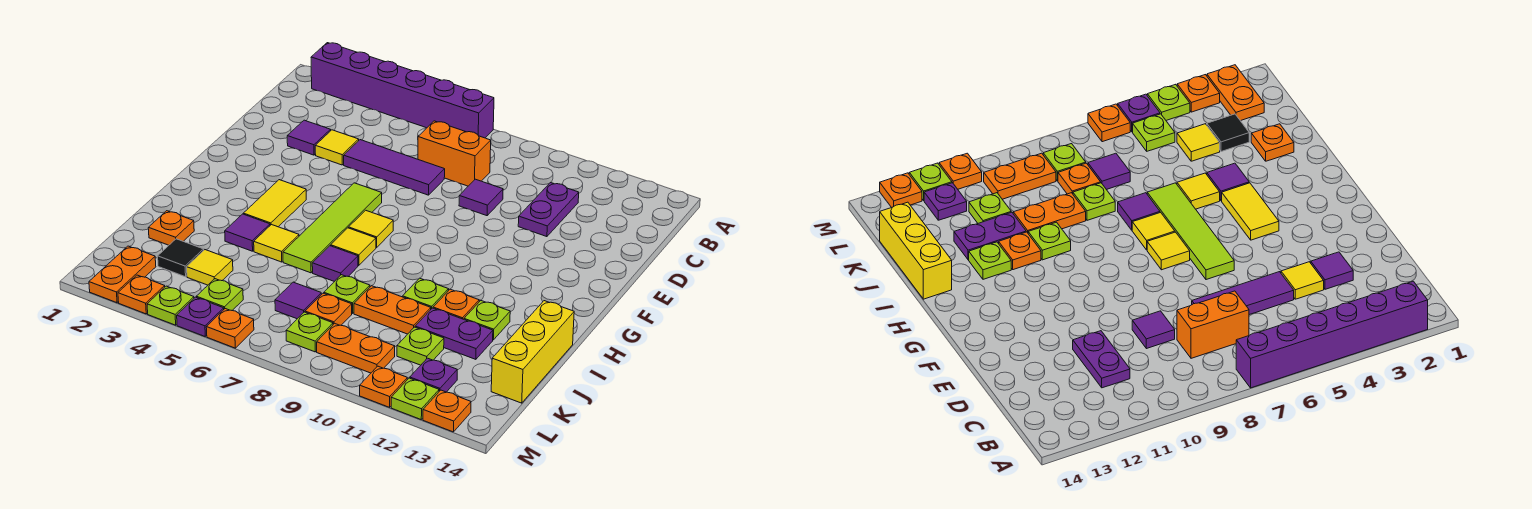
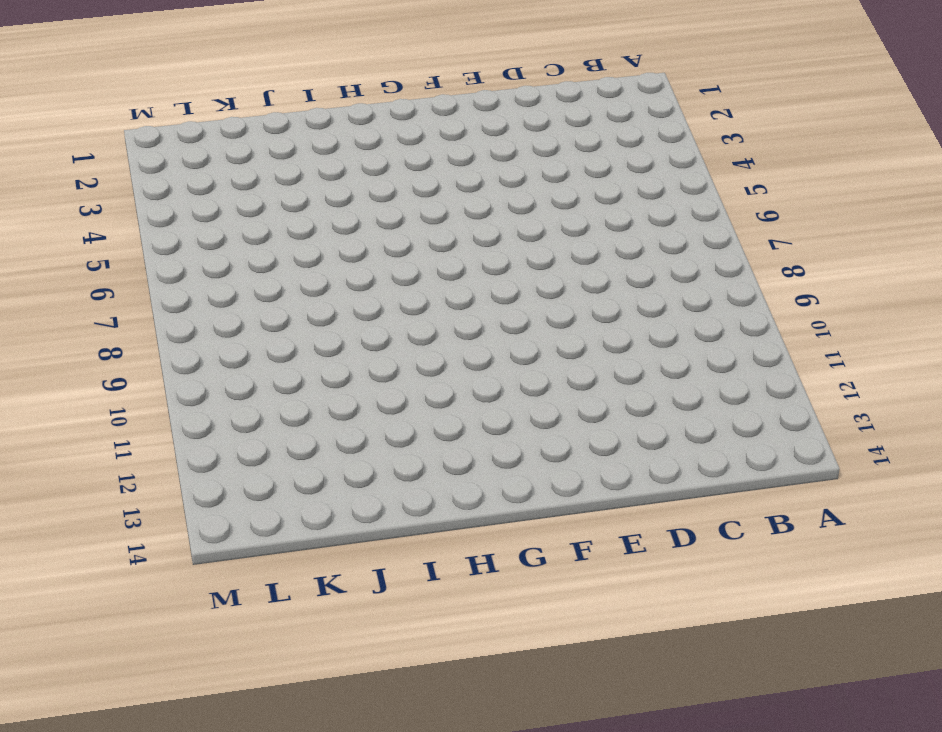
none -> purple brick A2:A7 level 1
none -> orange brick C7:C8 level 1
none -> purple plate C11:D11 level 1
none -> purple tile D3 level 1

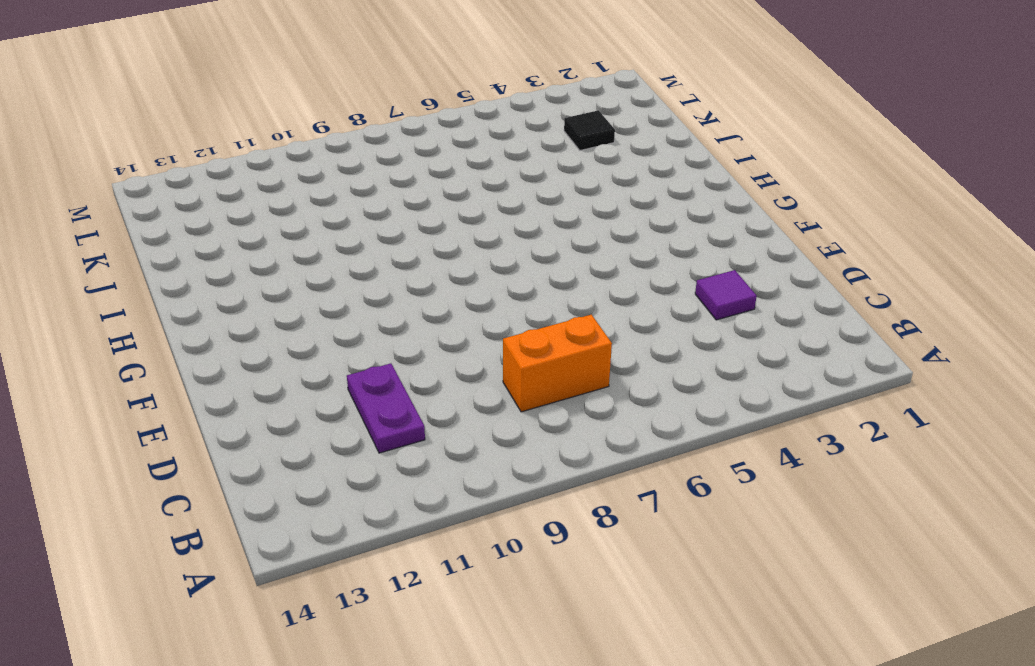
none -> purple brick A2:A7 level 1
none -> yellow tile D4 level 1
none -> purple tile D5:D7 level 1
none -> purple tile D9 level 1

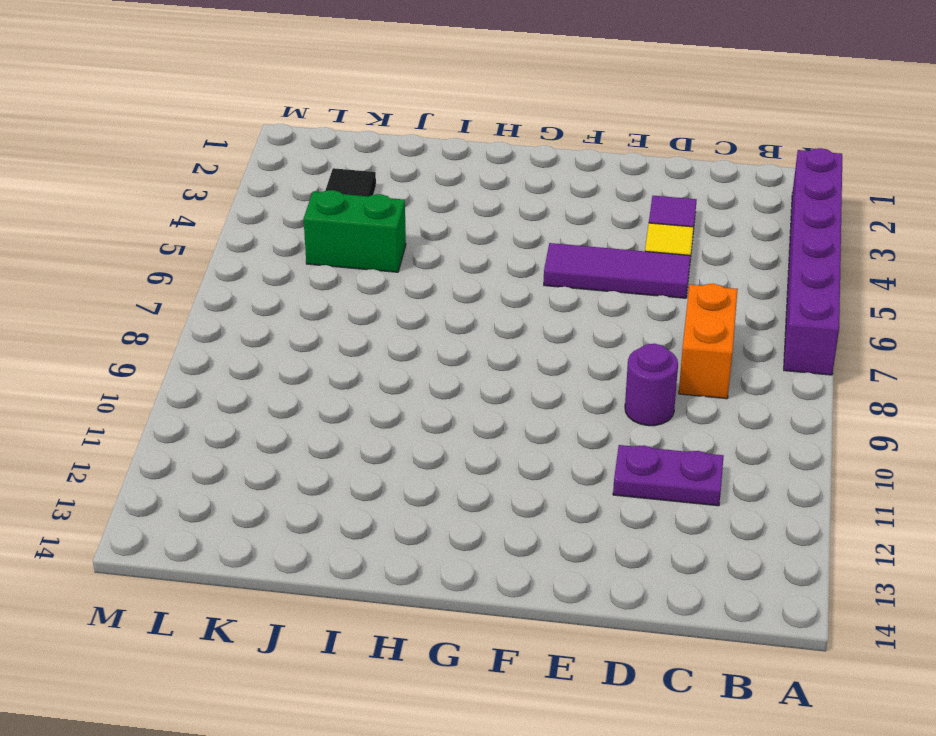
purple tile D5:F5 level 1 -> purple tile D5:D7 level 1
purple round brick D9 level 1 -> purple tile D9 level 1
green brick J5:K5 level 1 -> none
none -> lime tile F6:I6 level 1
none -> yellow tile G4:H4 level 1
none -> yellow tile G7 level 1
none -> yellow tile H7 level 1

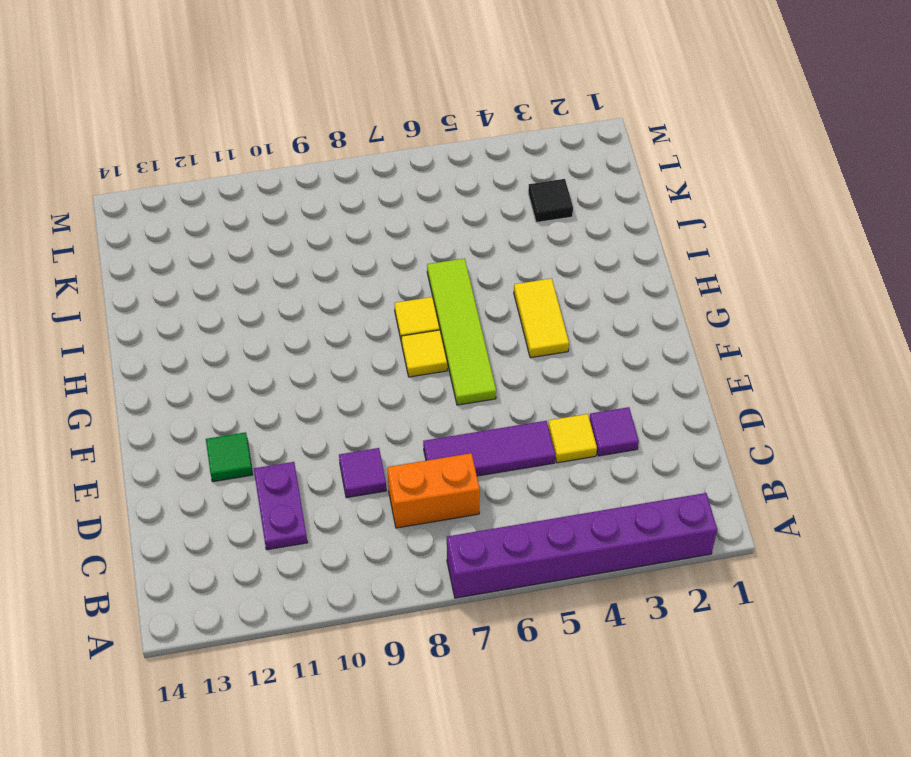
green tile E12 level 1 -> none
none -> purple tile I4 level 1
none -> yellow tile I5 level 1
none -> purple tile I7 level 1
none -> lime plate I10 level 1

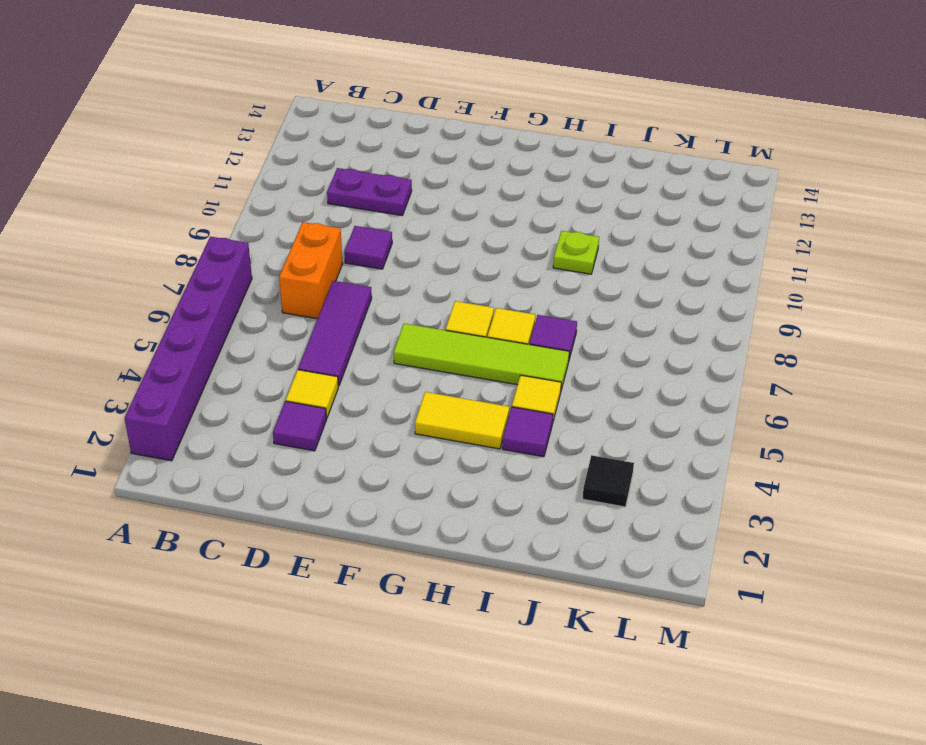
none -> orange plate I11 level 1
none -> lime plate I12 level 1
none -> yellow brick I14:K14 level 1
none -> orange plate J2 level 1

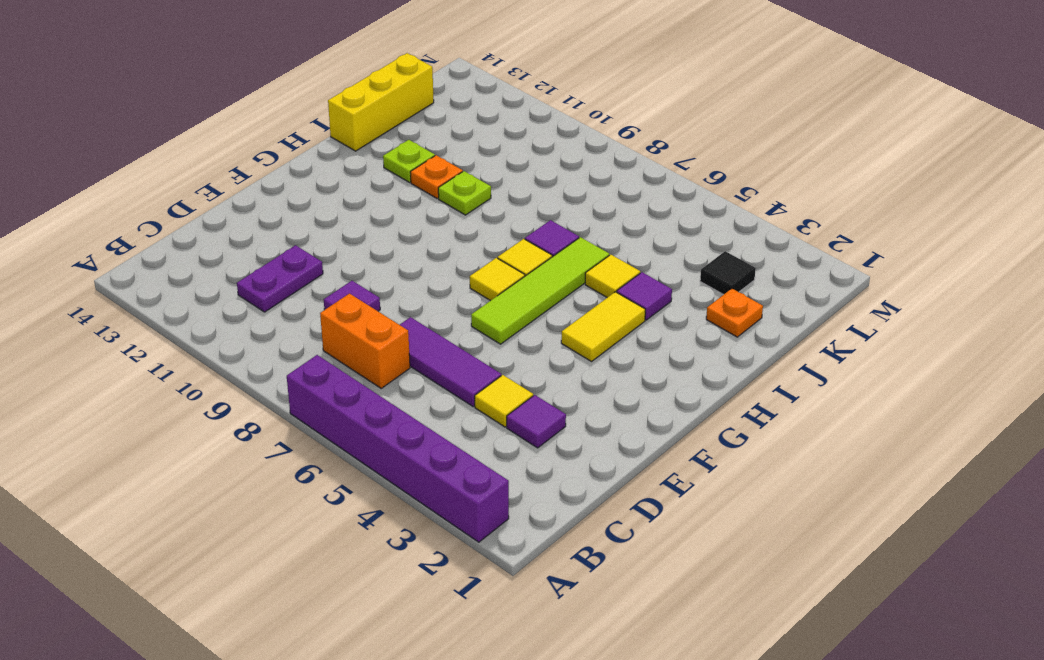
none -> lime plate J8 level 1
none -> orange plate J9:J10 level 1
none -> purple plate J11:J12 level 1
none -> yellow tile K4 level 1

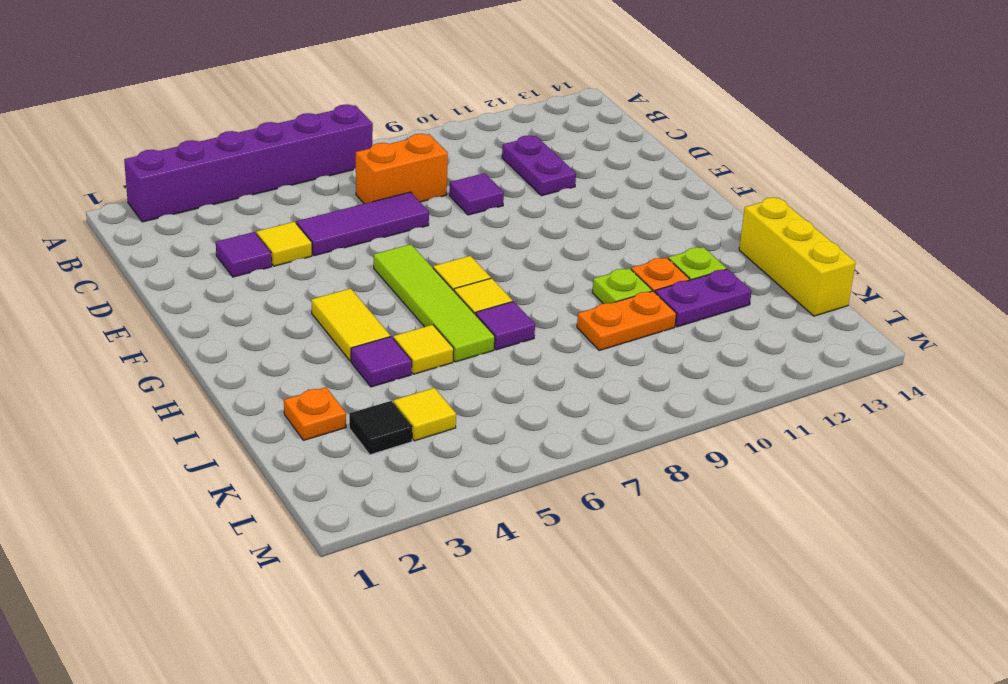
none -> lime plate J8 level 1
none -> purple tile K7 level 1
none -> orange plate K8 level 1
none -> lime plate K11 level 1

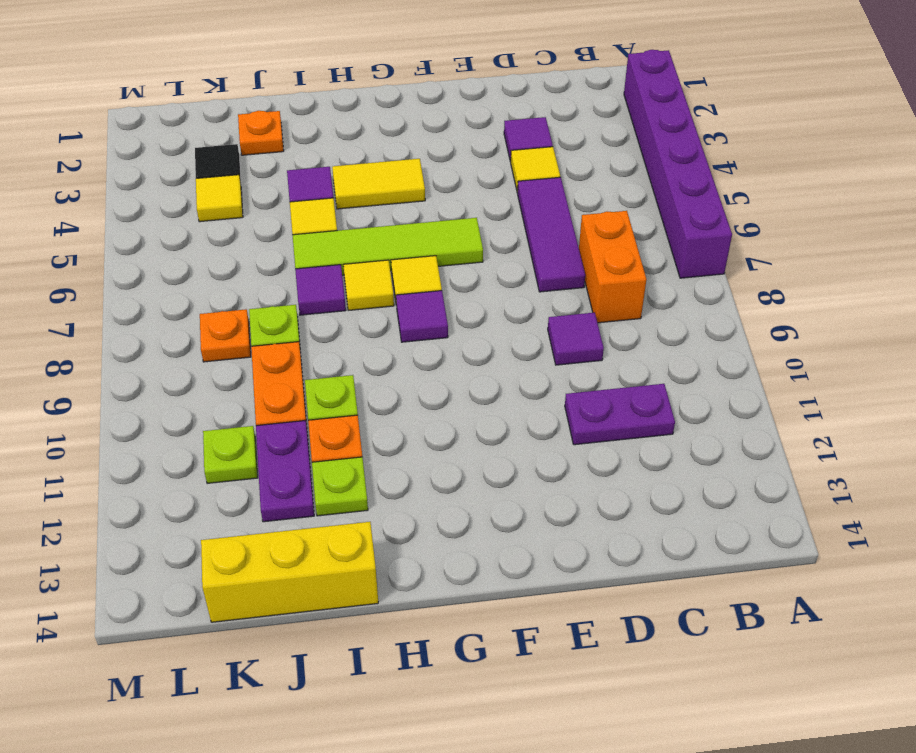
purple tile G8 level 1 -> purple tile K7 level 1
none -> orange plate L2:M2 level 1
none -> lime plate L5 level 1
none -> lime plate L8 level 1
none -> orange plate L9:L10 level 1

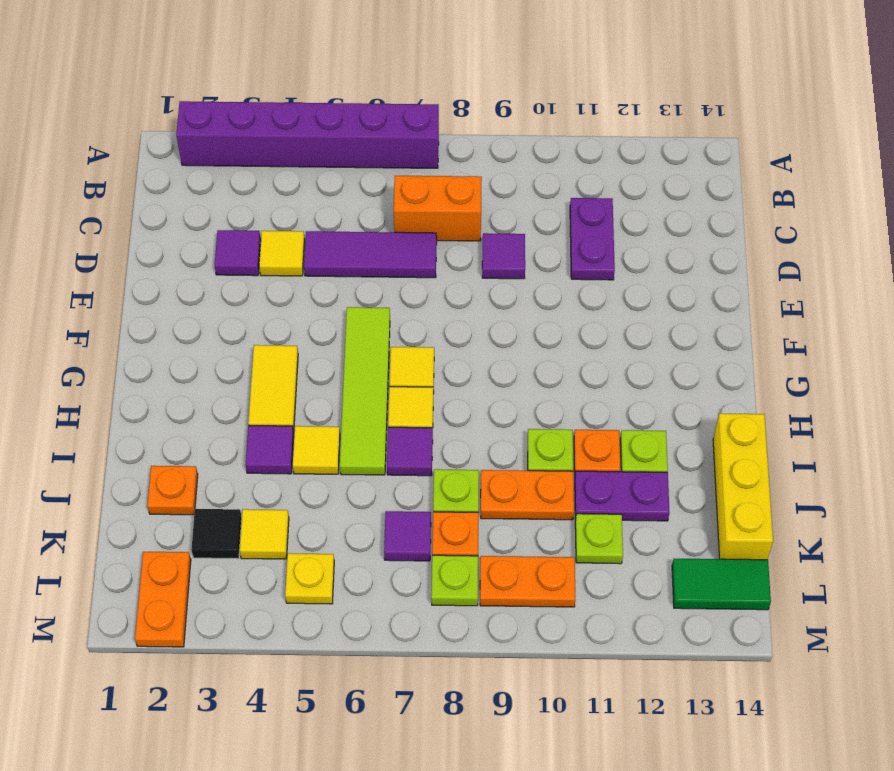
yellow plate L5 level 1 -> lime plate L5 level 1
green tile L13:L14 level 1 -> none
none -> purple plate L12 level 1
none -> orange plate M3 level 1
none -> lime plate M4 level 1
none -> purple plate M5 level 1

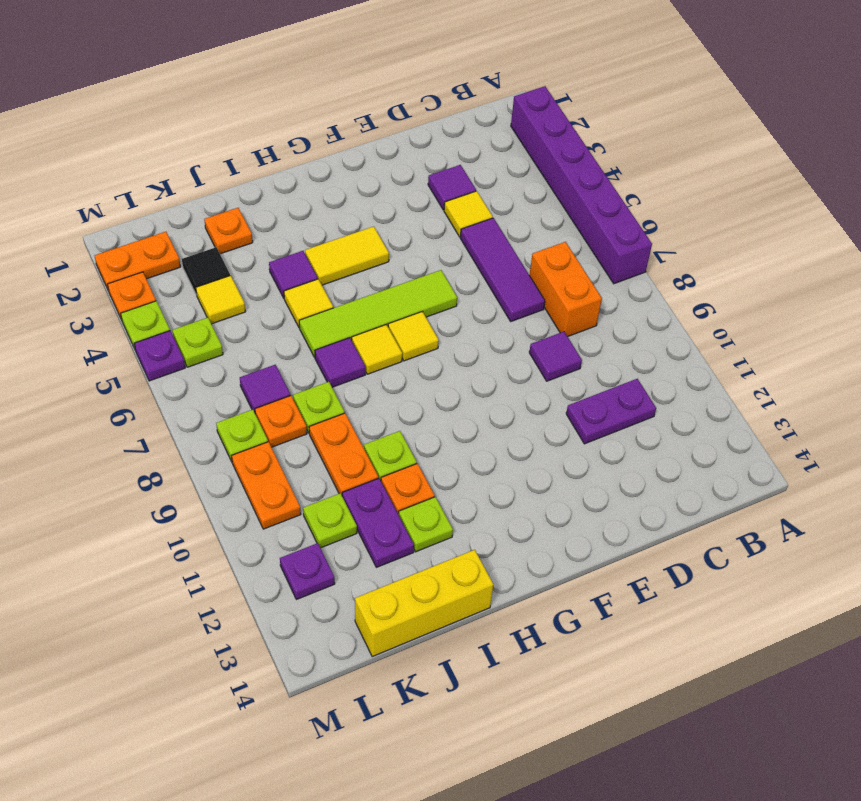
none -> orange plate M6 level 1
none -> orange plate M11 level 1
none -> lime plate M12 level 1
none -> orange plate M13 level 1

